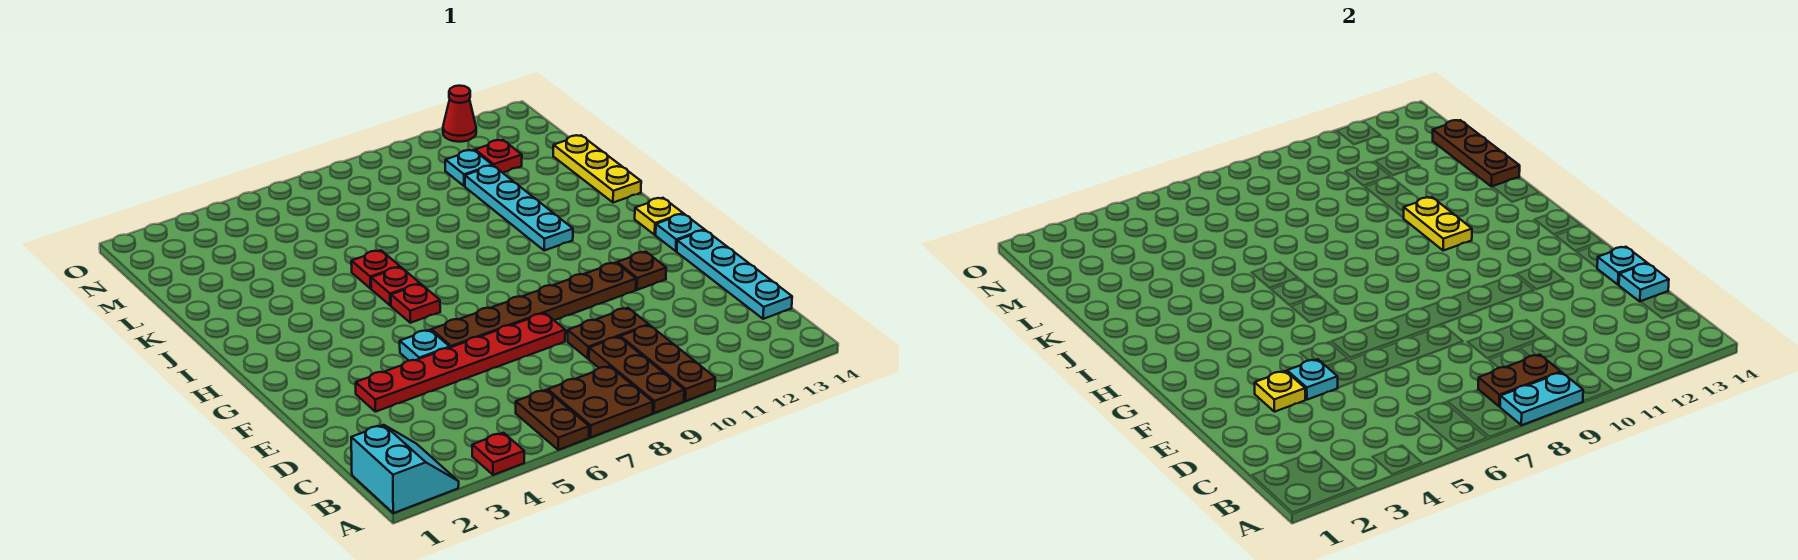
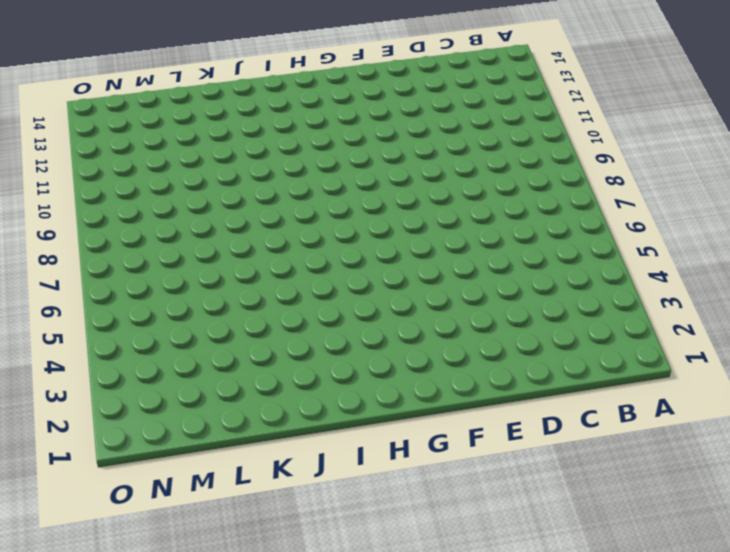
none -> cyan slope A1:B2 level 1 top 1
none -> red plate A4 level 1
none -> brown plate A6:B6 level 1
none -> brown plate A7:B8 level 1

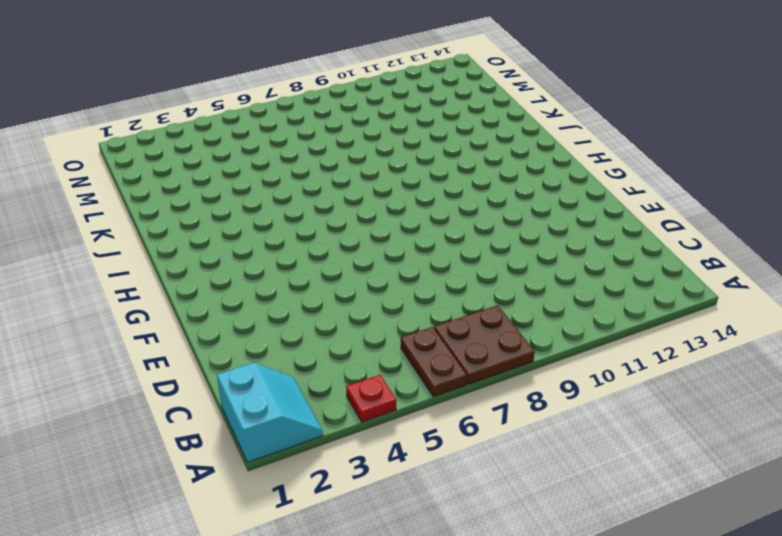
none -> brown plate A9:C9 level 1
none -> brown plate A10:C10 level 1
none -> cyan plate C14:F14 level 1
none -> brown plate D9:D10 level 1

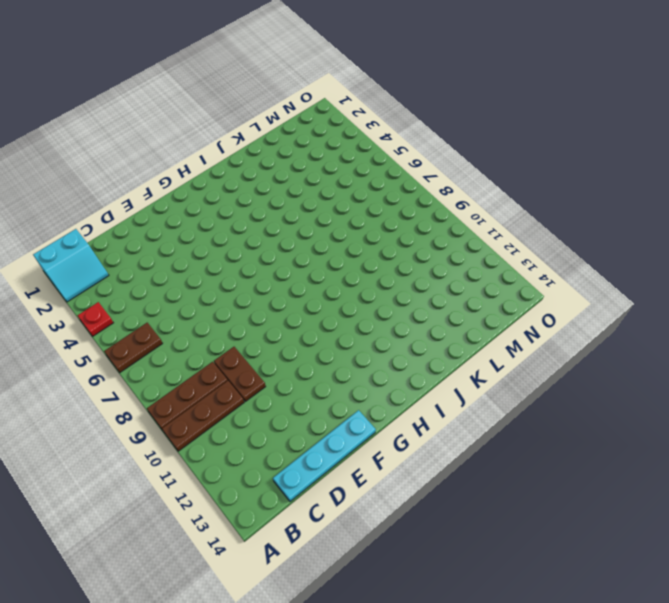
none -> brown plate A7:B8 level 1
none -> red plate E3:E8 level 1
none -> cyan plate F5 level 1
none -> brown plate F6:F11 level 1

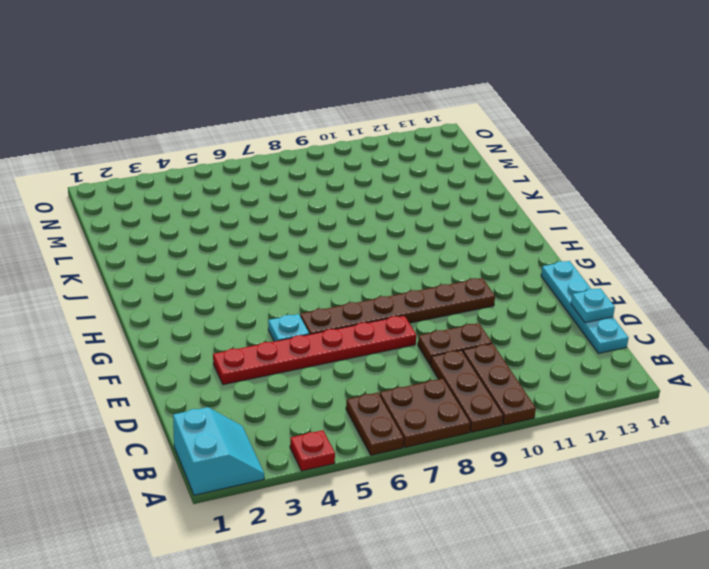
none -> brown plate F12 level 1
none -> cyan plate G14 level 1
none -> red plate H6 level 1
none -> yellow plate H14 level 1

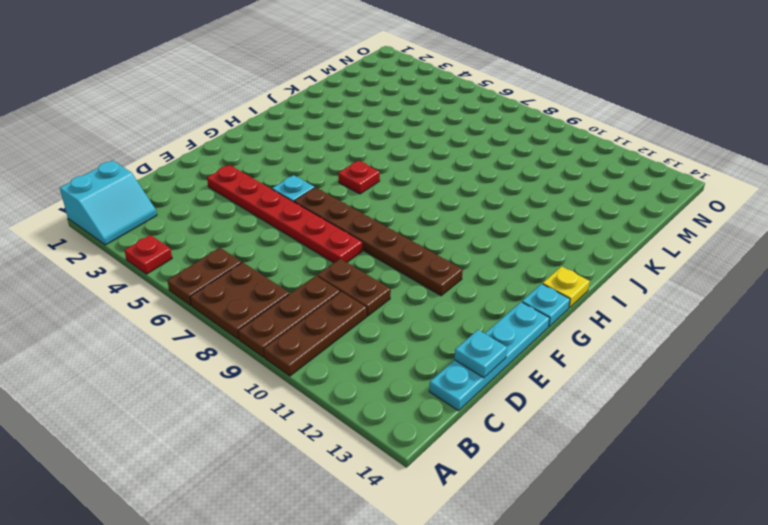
none -> brown plate F12 level 1
none -> red plate I6 level 1
none -> cyan plate I11:L11 level 1
none -> red plate J6 level 1

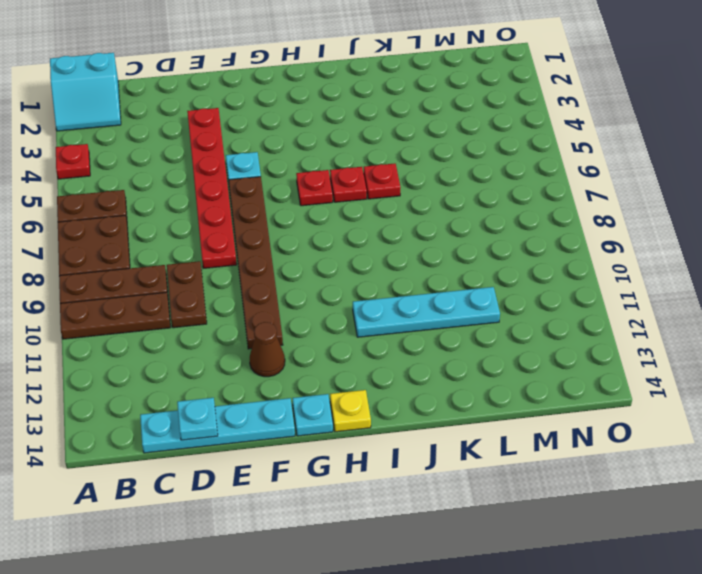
brown cone F12 level 1 -> brown plate F12 level 1
none -> yellow plate J14:L14 level 1
none -> cyan plate M11 level 1
none -> red plate M12 level 1
none -> red cone O12 level 1

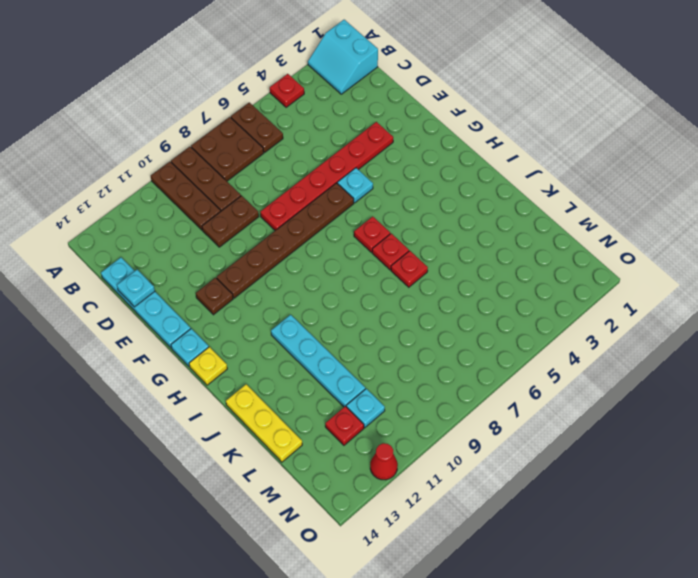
none -> cyan plate A8:A9 level 2
none -> brown plate B8:B9 level 2
none -> yellow plate E3 level 2
none -> cyan plate E4 level 2

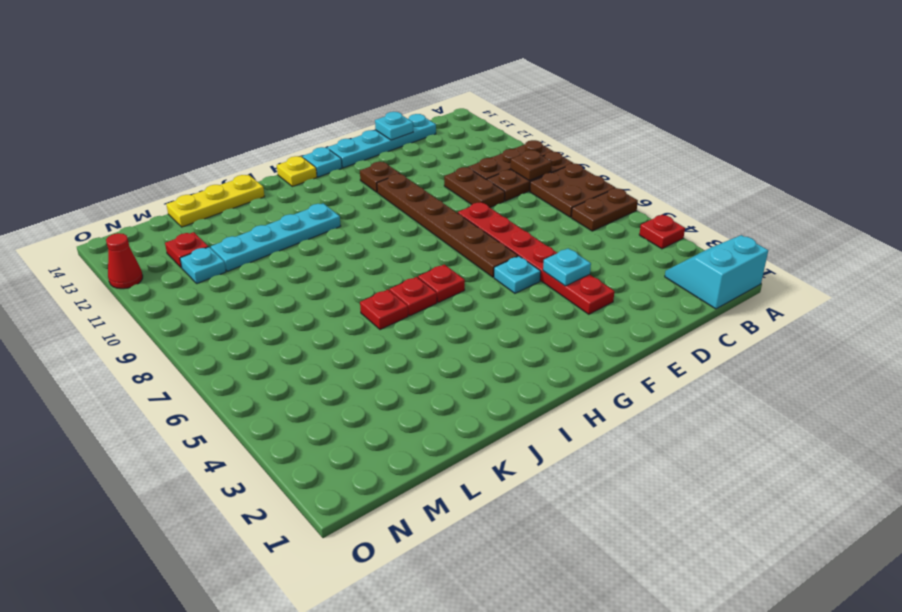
brown plate B9 level 2 -> brown plate B8:B9 level 2
none -> cyan plate A8:A9 level 2
none -> yellow plate E3 level 2
none -> cyan plate E14 level 2
none -> yellow plate I11:J11 level 2

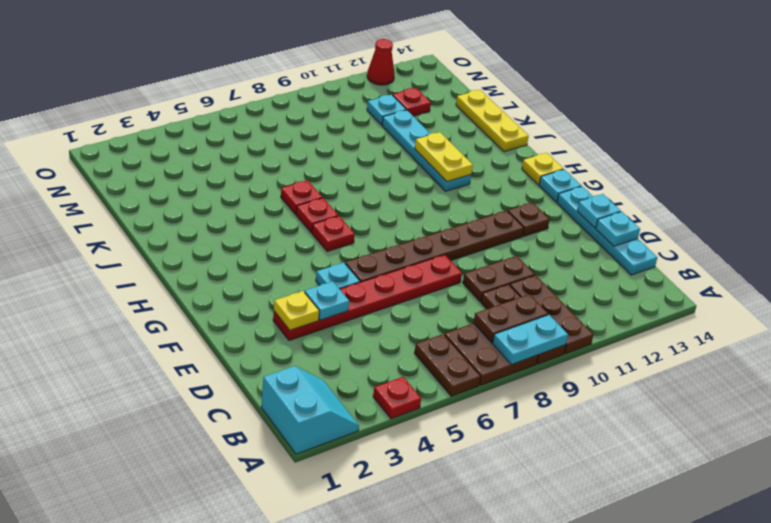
none -> brown plate K14:M14 level 2

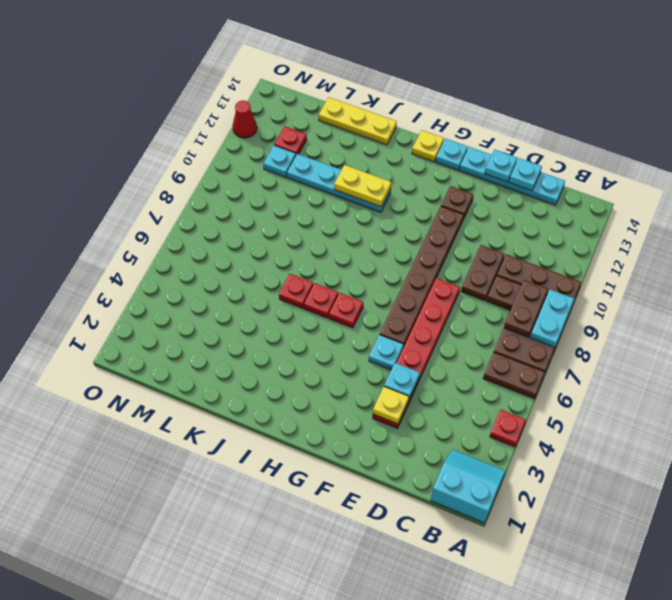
none -> brown plate K14:M14 level 2

